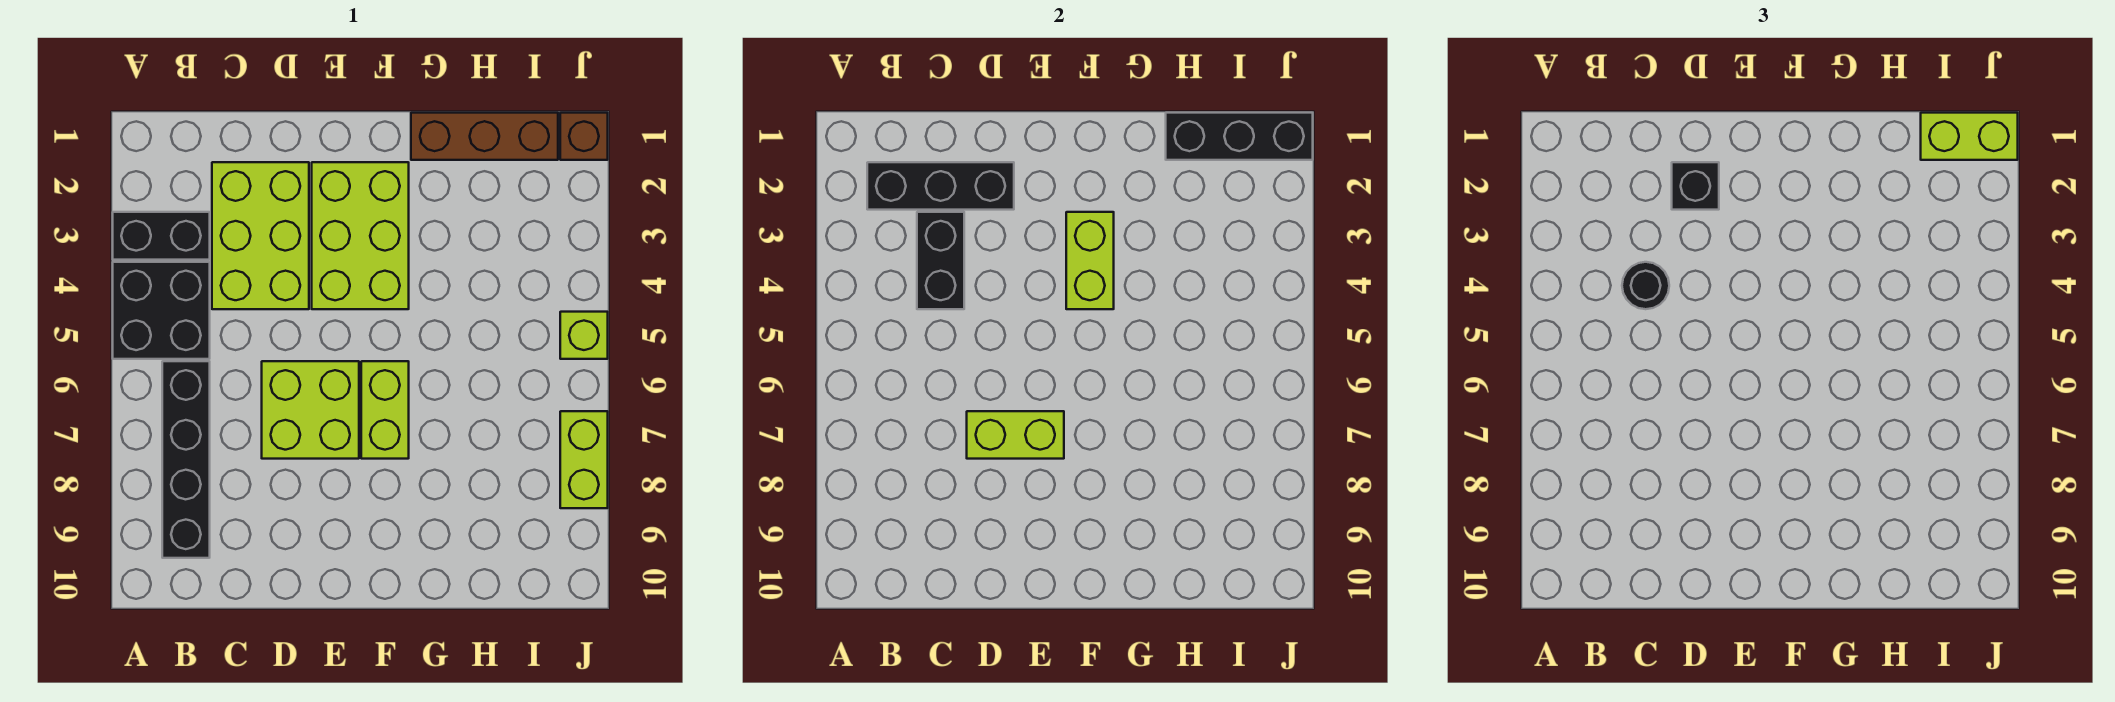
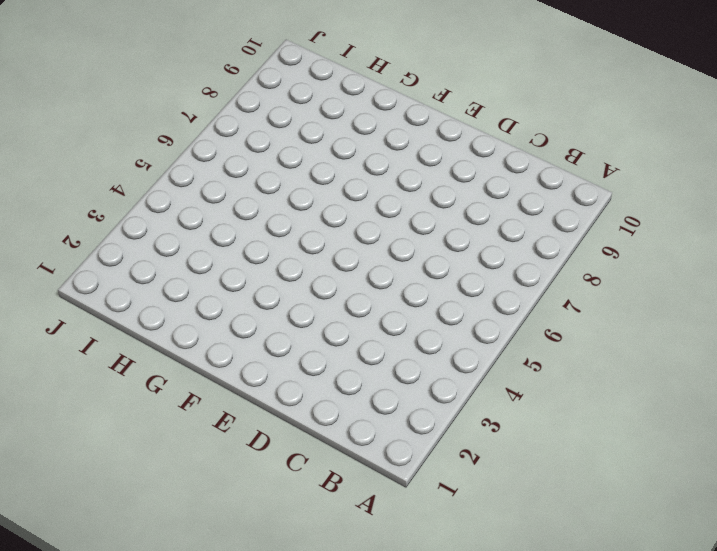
none -> black brick A3:B3 level 1
none -> black brick A4:B5 level 1
none -> black brick B6:B9 level 1

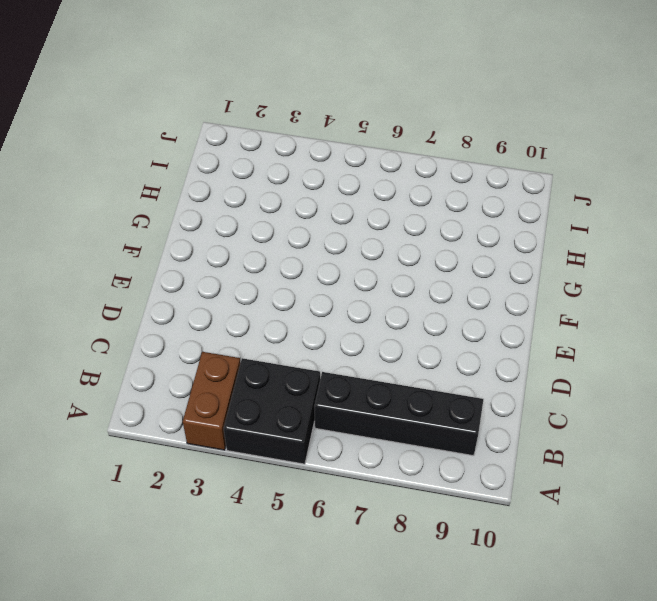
brown brick A3:B3 level 1 -> black brick A3:B3 level 1
none -> lime brick C2:D4 level 1
none -> lime brick D6:E7 level 1
none -> lime brick E2:F4 level 1

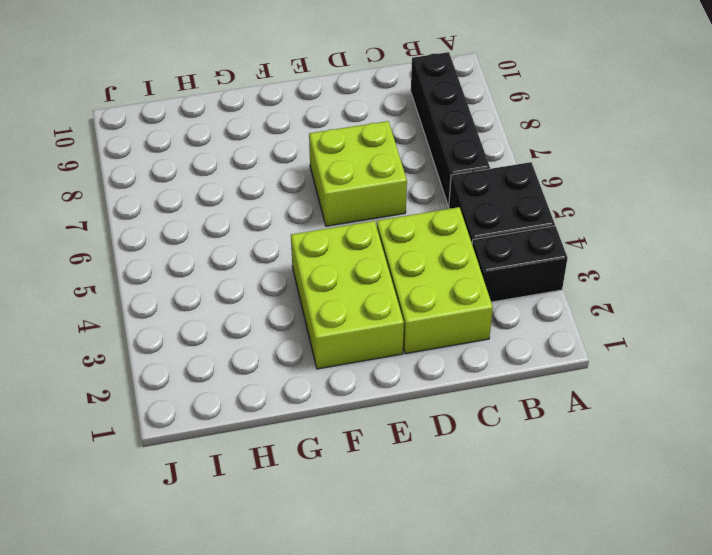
none -> lime brick F6:F7 level 1
none -> brown brick G1:I1 level 1
none -> brown brick J1 level 1

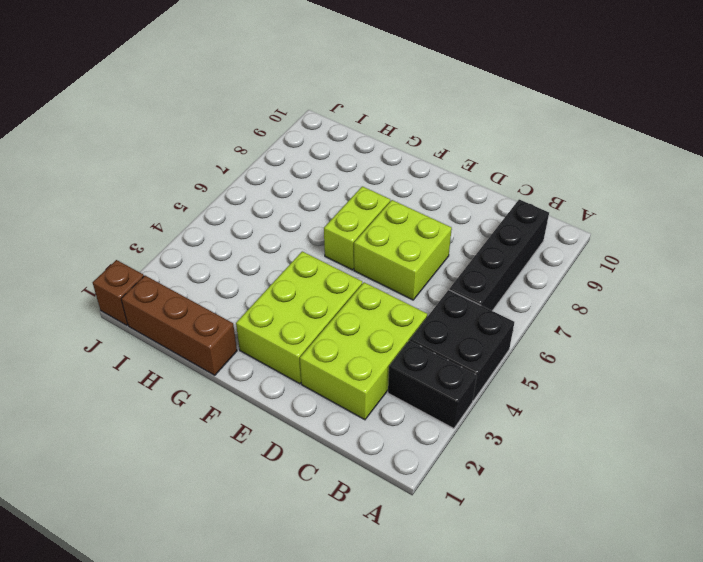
none -> lime brick J5 level 1
none -> lime brick J7:J8 level 1
none -> black brick B2:D2 level 2

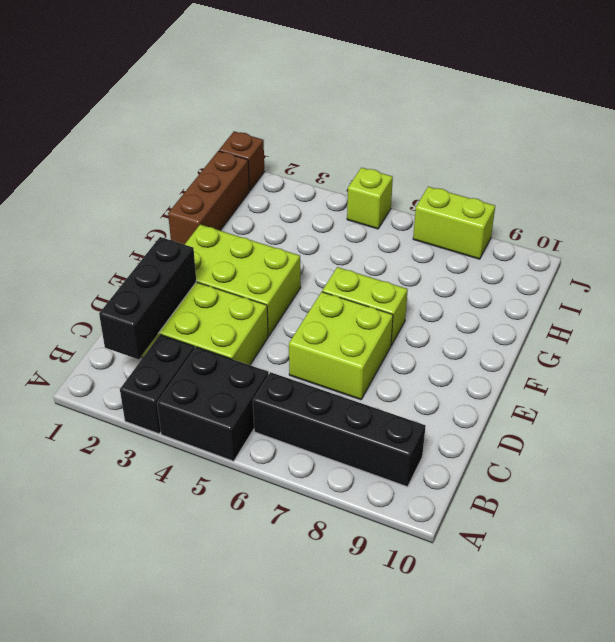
none -> black brick C3:C4 level 2
none -> lime brick D7:E7 level 2
none -> lime brick F3:F4 level 2

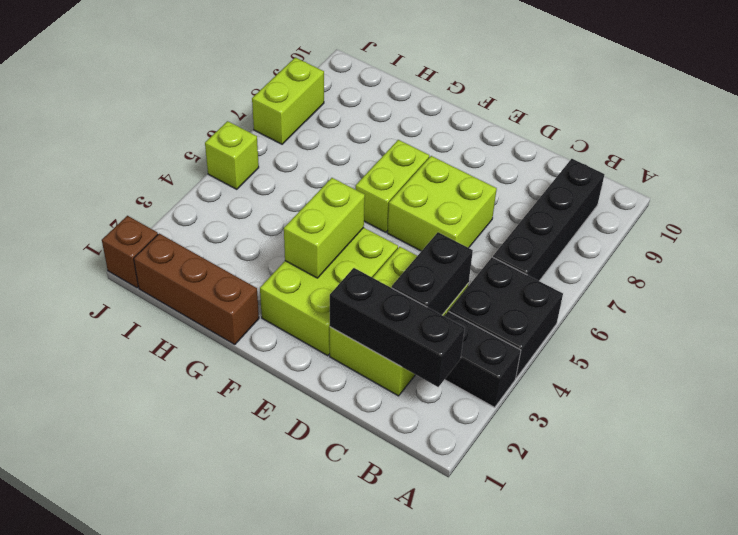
none -> lime brick D7:E7 level 2
none -> black brick H1:J1 level 2
none -> black round brick C4 level 3

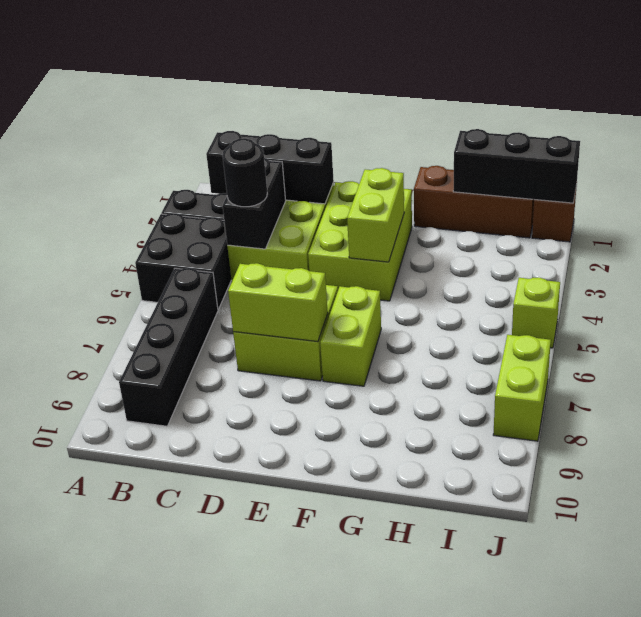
none -> black brick D2 level 3
none -> lime brick I1:J1 level 3

